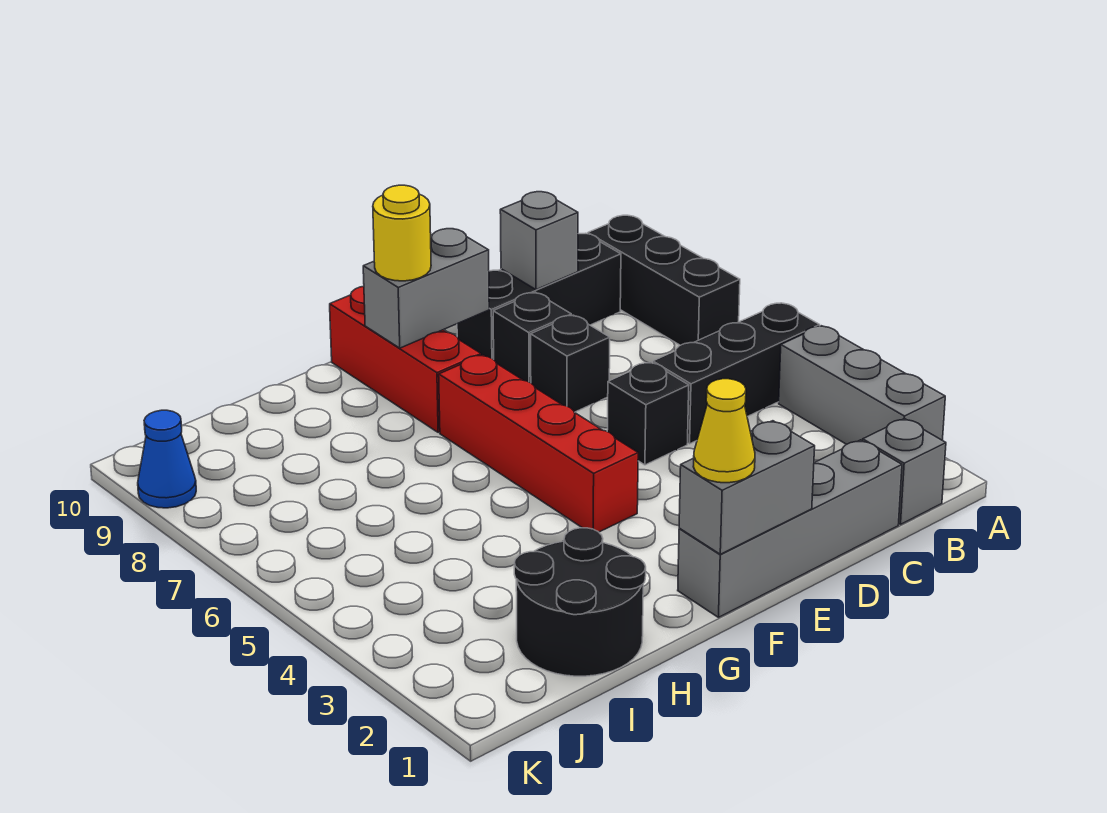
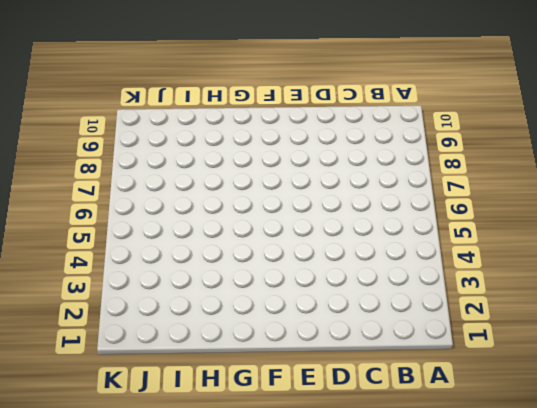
none -> grey brick A2:A4 level 1
none -> black brick A5:C5 level 1
none -> black brick A7:A9 level 1

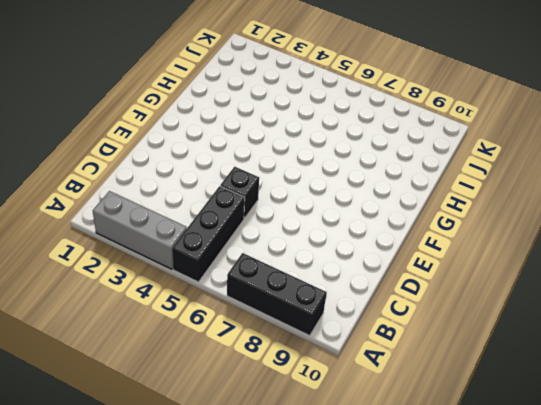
none -> grey brick B1 level 1
none -> black brick B9:D9 level 1
none -> grey brick C1:F1 level 1

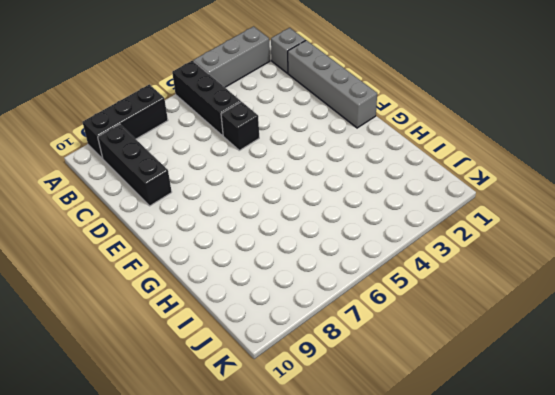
none -> black brick D7 level 1
none -> black brick D8 level 1
none -> red brick F4:F7 level 1

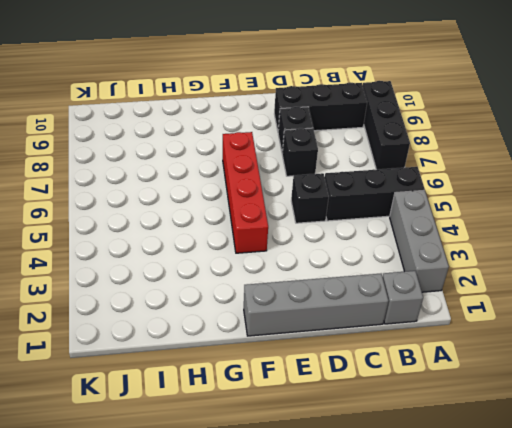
none -> red brick F8:F10 level 1
none -> black round brick H1:I2 level 1
none -> blue cone K9 level 1

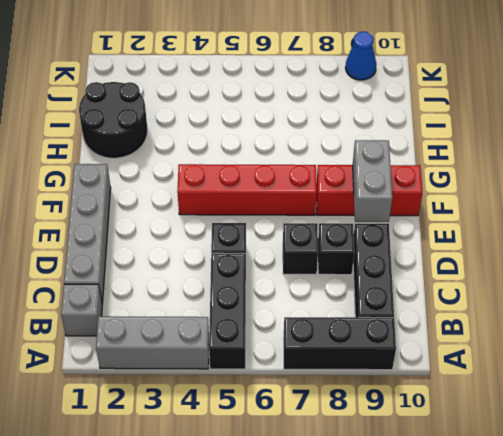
none -> grey brick C9 level 2
none -> grey brick E1:F1 level 2
none -> yellow cone F1 level 3

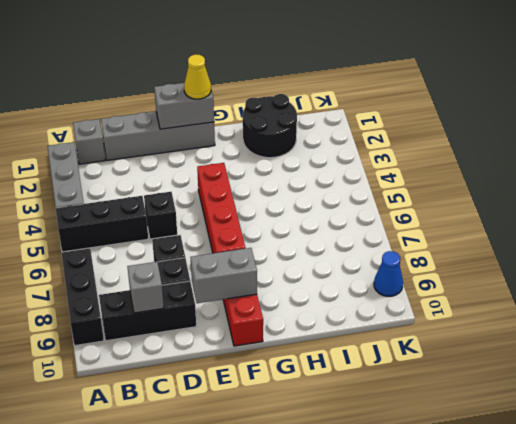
none -> yellow round brick F9 level 3

